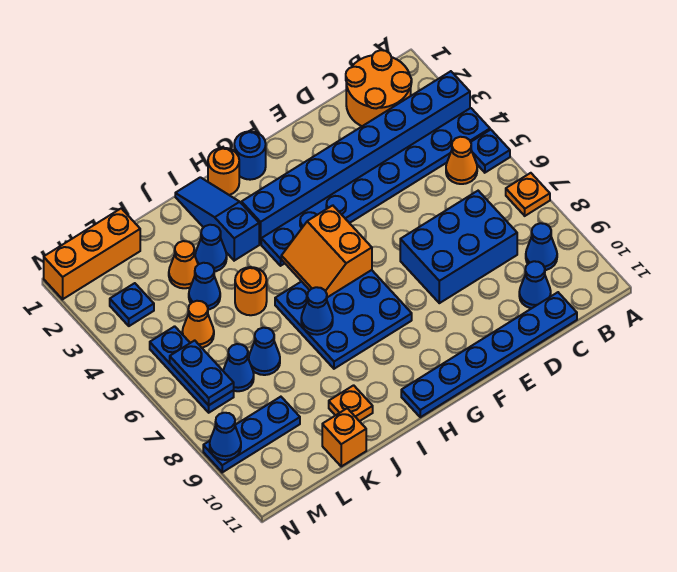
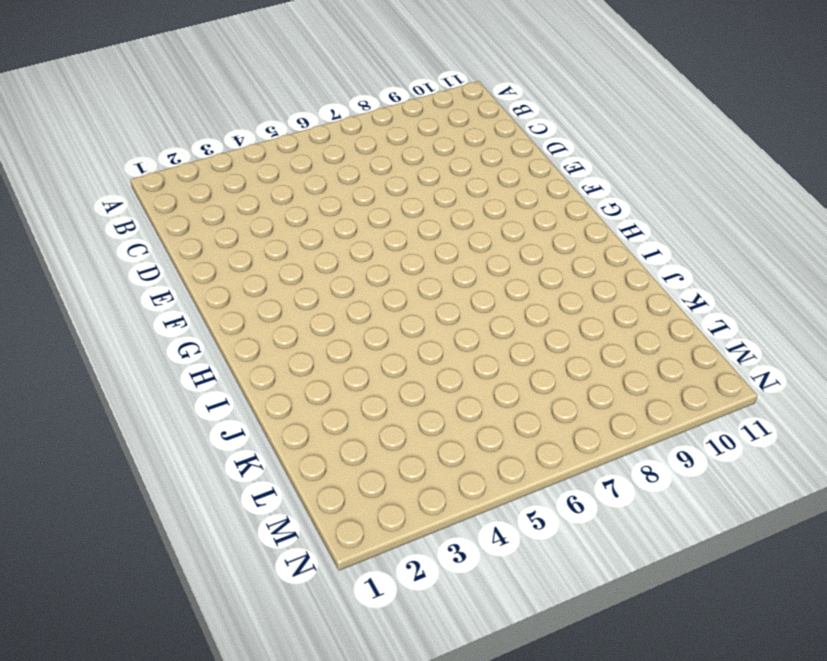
none -> blue brick A3:H3 level 1
none -> blue plate A4:H4 level 1
none -> blue plate A5 level 1
none -> orange plate A7 level 1

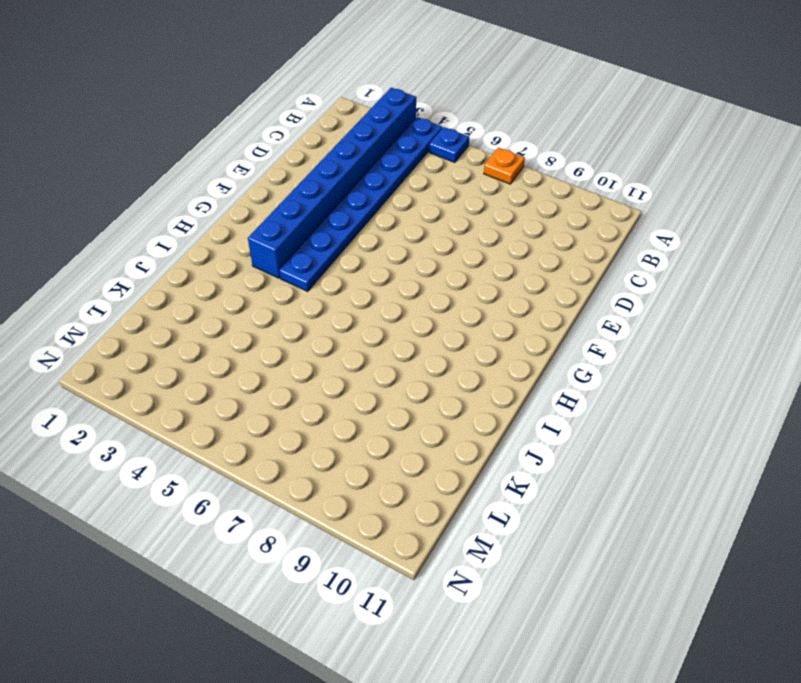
none -> orange round brick B1:C2 level 1
none -> orange cone B5 level 1
none -> blue cone B9 level 1
none -> blue brick C7:E8 level 1

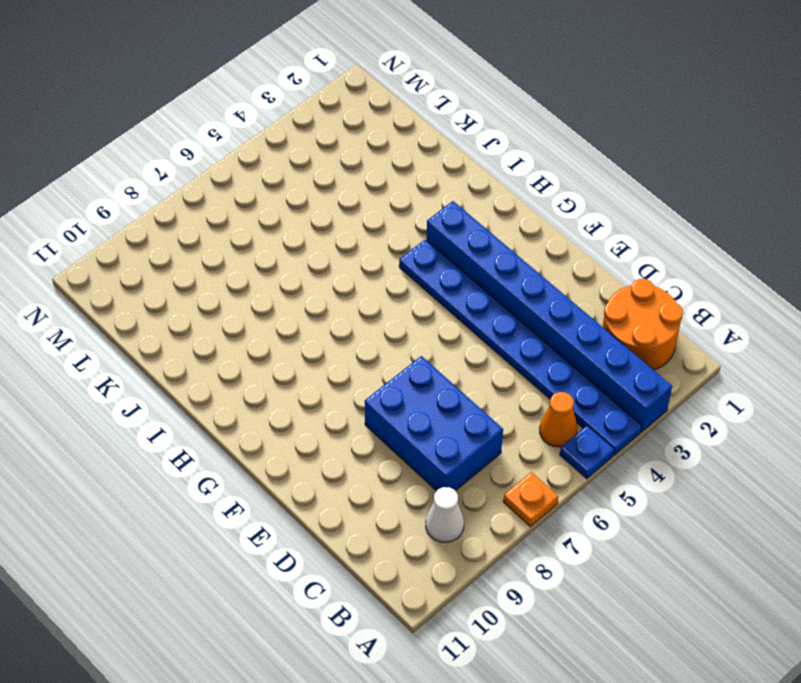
white cone B9 level 1 -> blue cone B9 level 1
none -> blue cone C10 level 1
none -> blue plate C11:H11 level 1
none -> blue round brick G1 level 1
none -> blue plate G6:I8 level 1

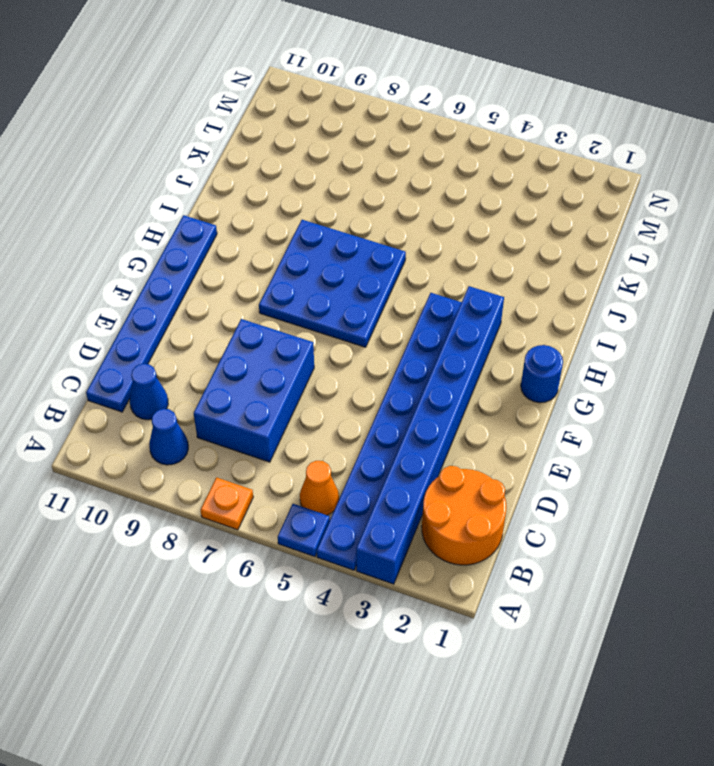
none -> orange round brick H1 level 1
none -> blue slope I1:I3 level 1 top 3
none -> blue cone J3 level 1
none -> orange round brick J5 level 1

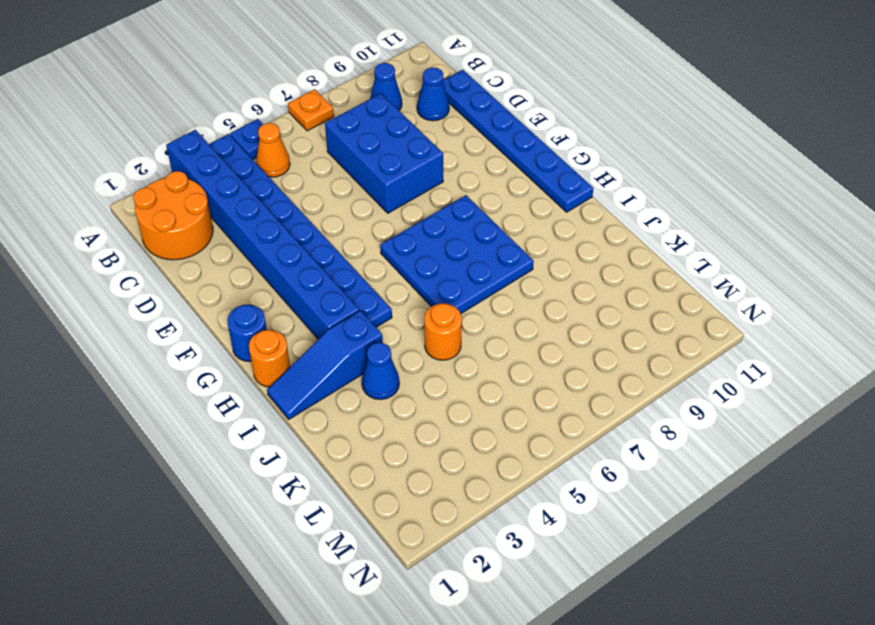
none -> orange plate J10 level 1
none -> orange cone K3 level 1
none -> blue cone K4 level 1
none -> blue cone K7 level 1

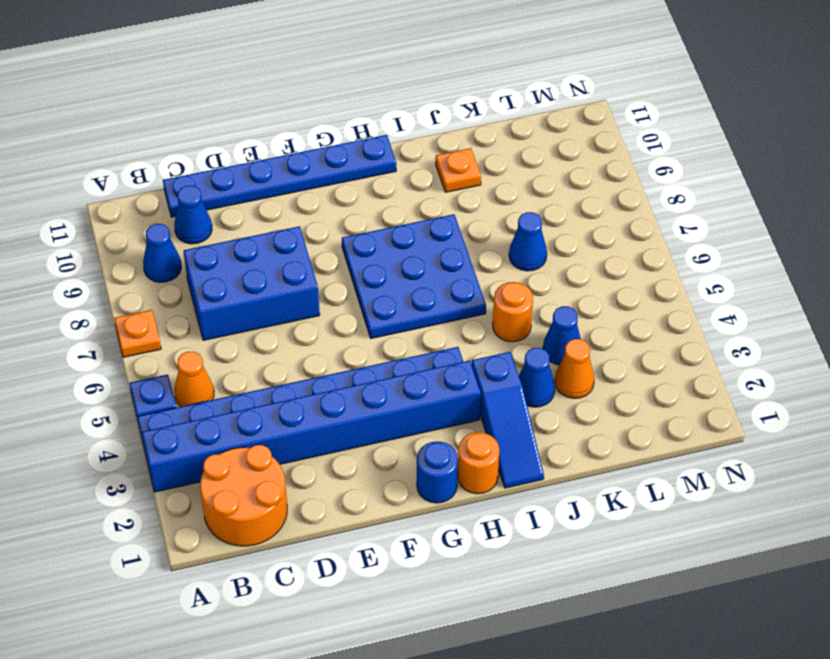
none -> orange brick K11 level 1
none -> orange brick L1:N1 level 1
none -> orange cone L5 level 1
none -> blue cone L7 level 1

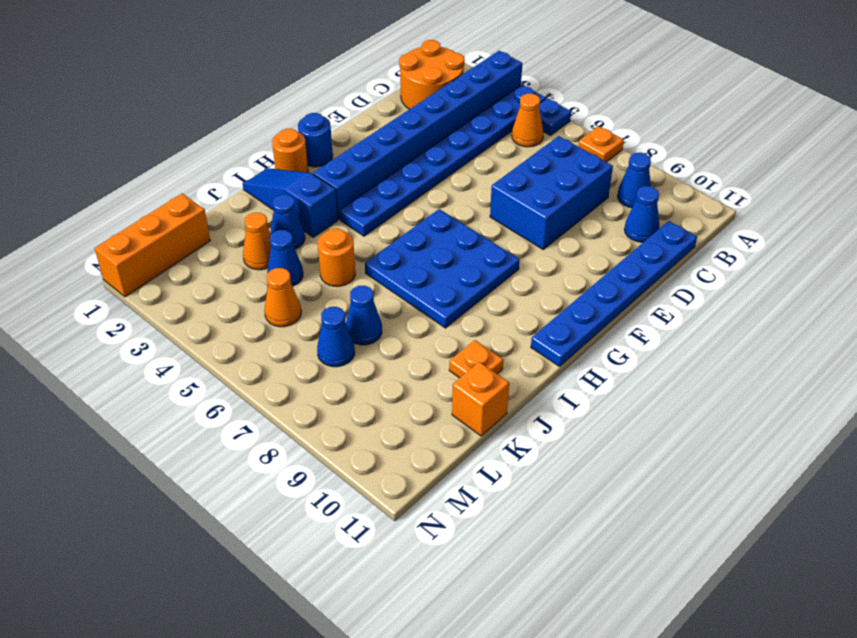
none -> blue plate L9:N9 level 1
none -> blue plate M3 level 1
none -> blue plate M5:M7 level 1
none -> orange slope G5:H6 level 2 top G

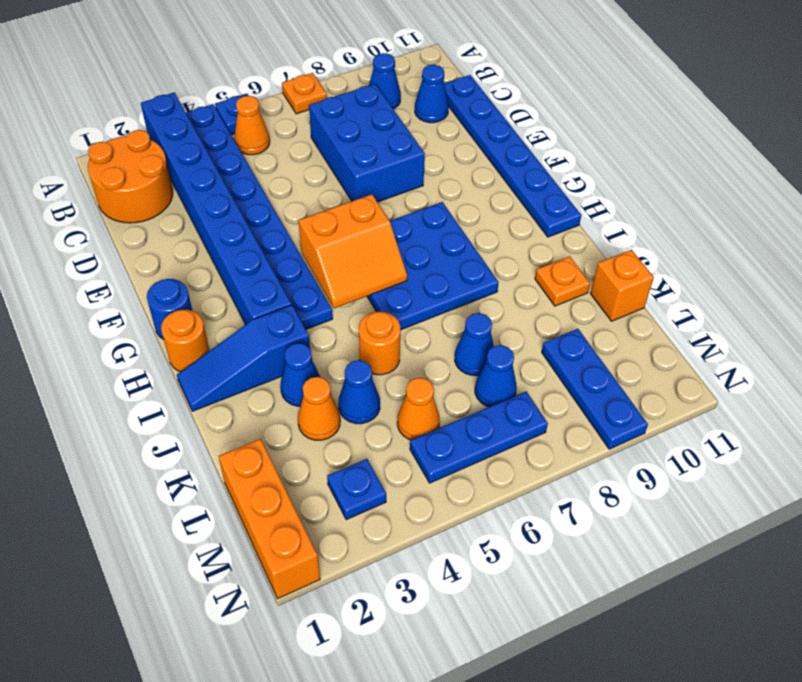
none -> blue cone I7 level 2
none -> blue plate M6:M7 level 2
none -> blue cone N9 level 2

